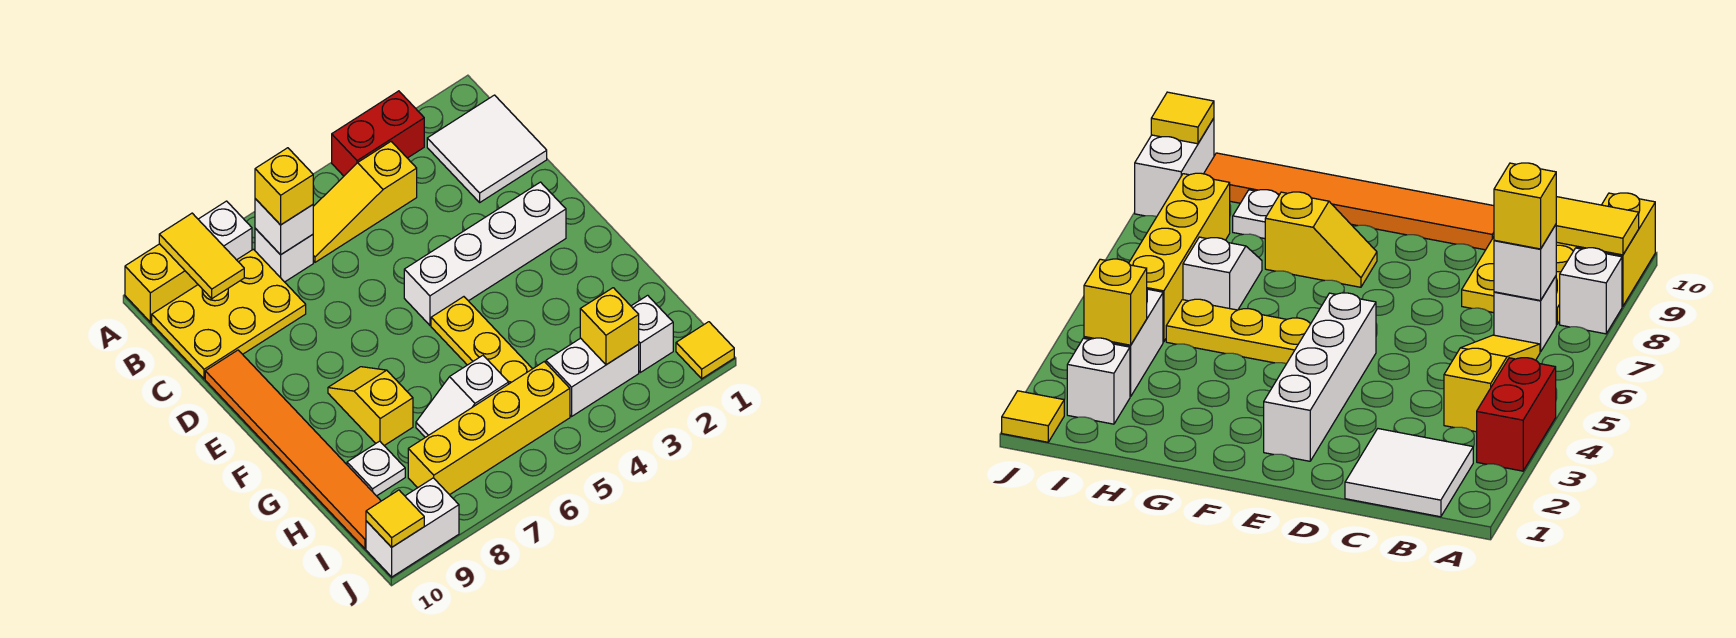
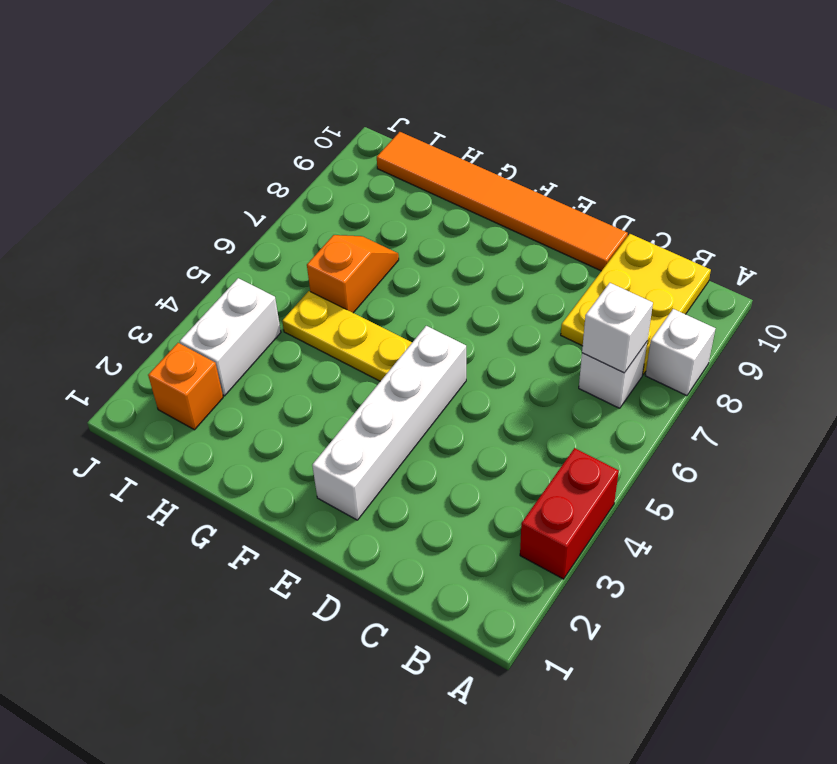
orange slope H6:H7 level 1 top 6 -> white slope H6:H7 level 1 top 6
orange brick I2 level 1 -> white brick I2 level 1
none -> yellow brick A9:A10 level 1
none -> white tile B1:C2 level 1
none -> yellow slope B4:B6 level 1 top 4

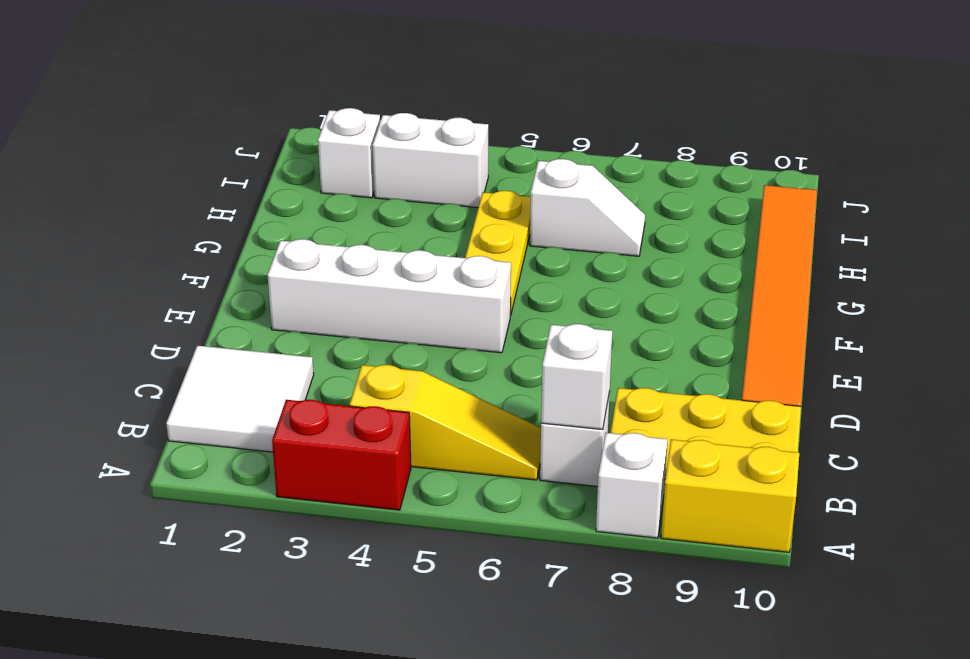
none -> yellow slope F8:G8 level 1 top G
none -> white plate H9 level 1
none -> yellow brick I5:I8 level 1

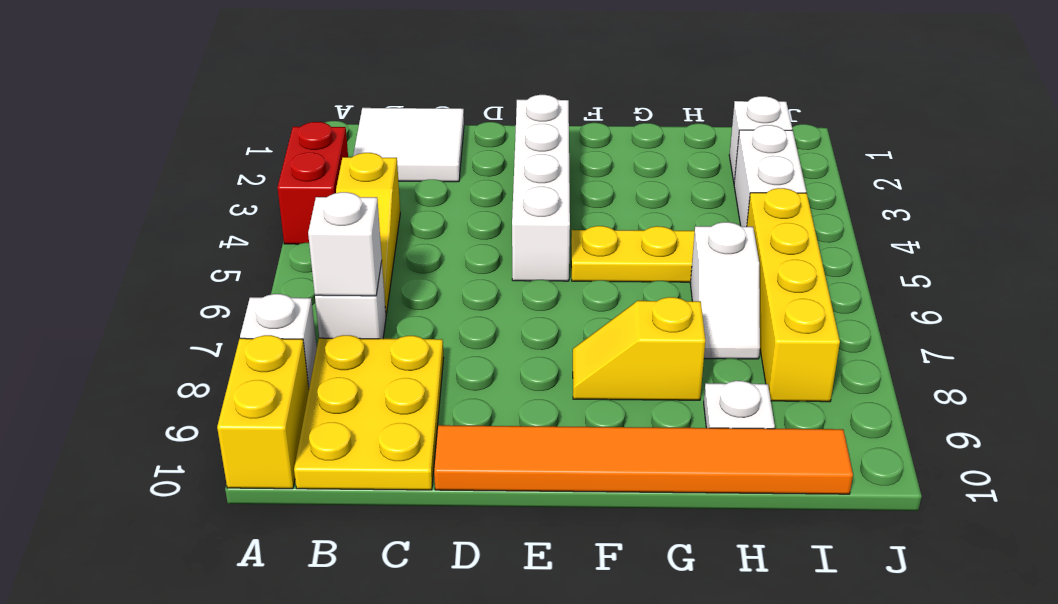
none -> yellow tile J1 level 1
none -> white brick J9:J10 level 1
none -> yellow tile A9:B9 level 2

